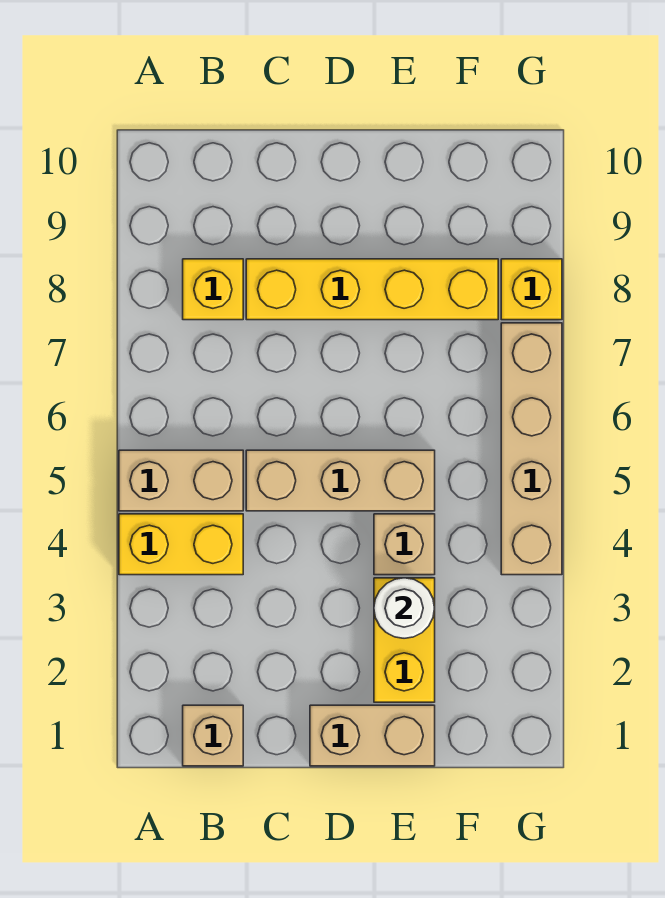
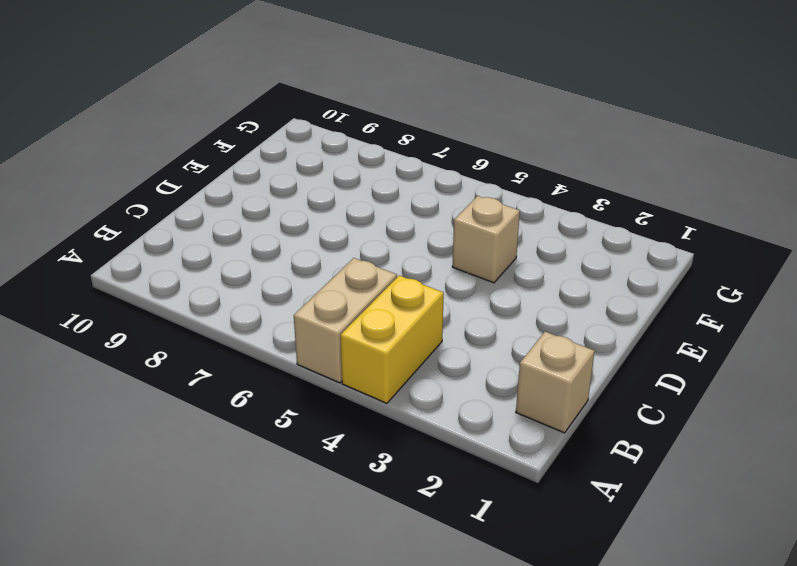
none -> yellow brick B8 level 1
none -> tan brick C5:E5 level 1
none -> yellow brick C8:F8 level 1

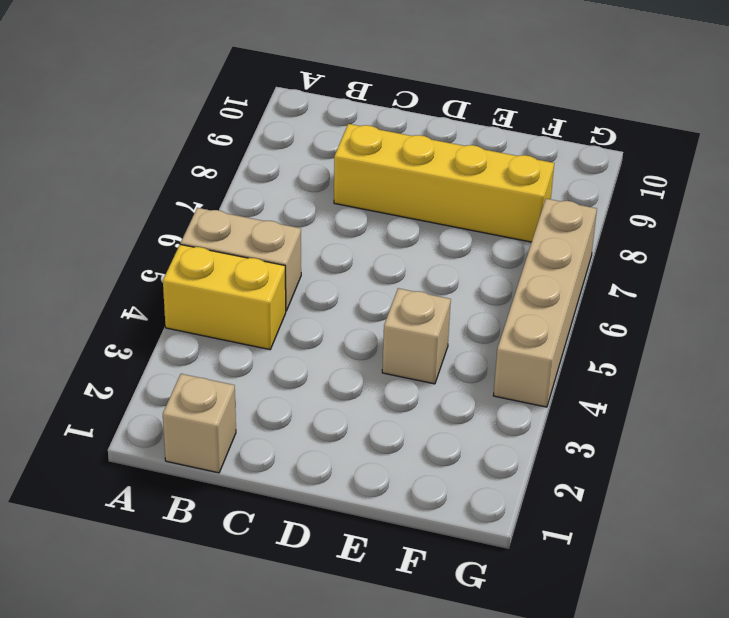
none -> yellow brick B8 level 1
none -> tan brick C5:E5 level 1
none -> tan brick D1:E1 level 1

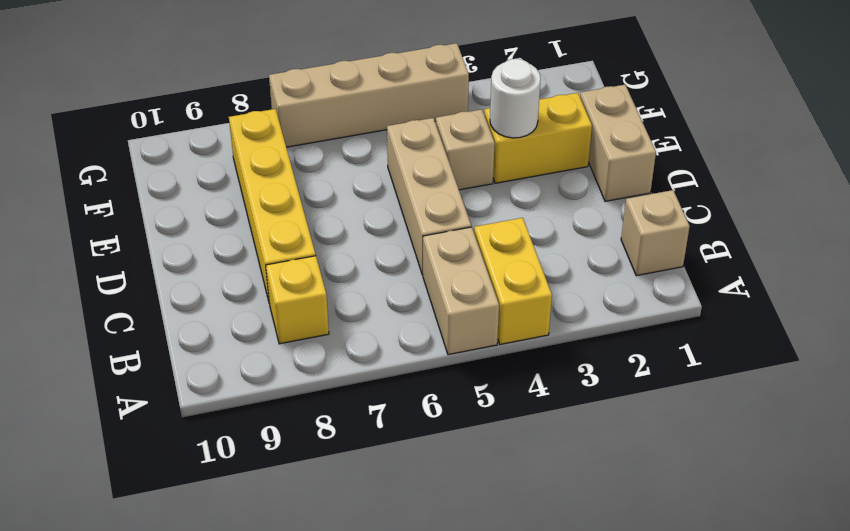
none -> yellow brick G8 level 1

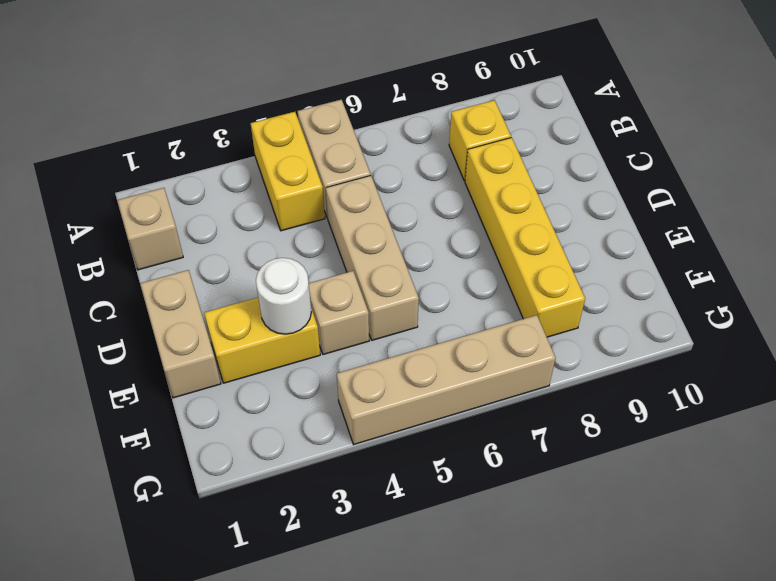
none -> yellow brick G8 level 1

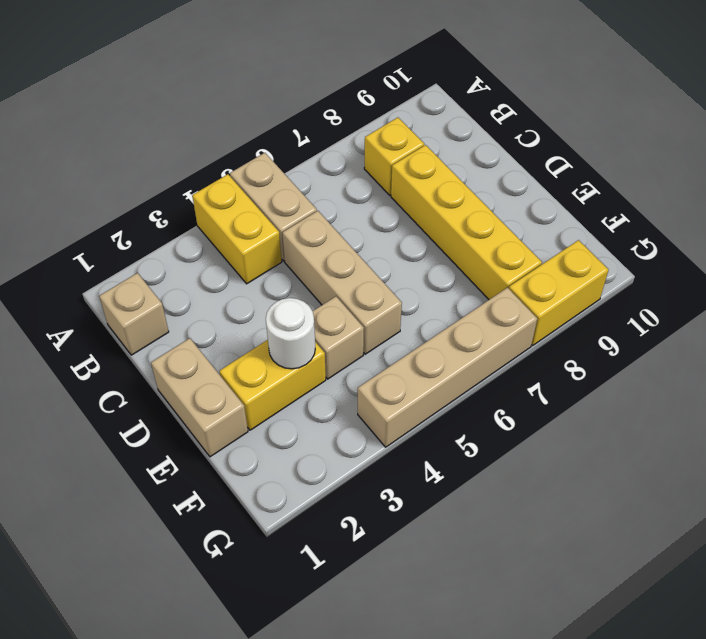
yellow brick G8:G9 level 1 -> yellow brick G8 level 1

